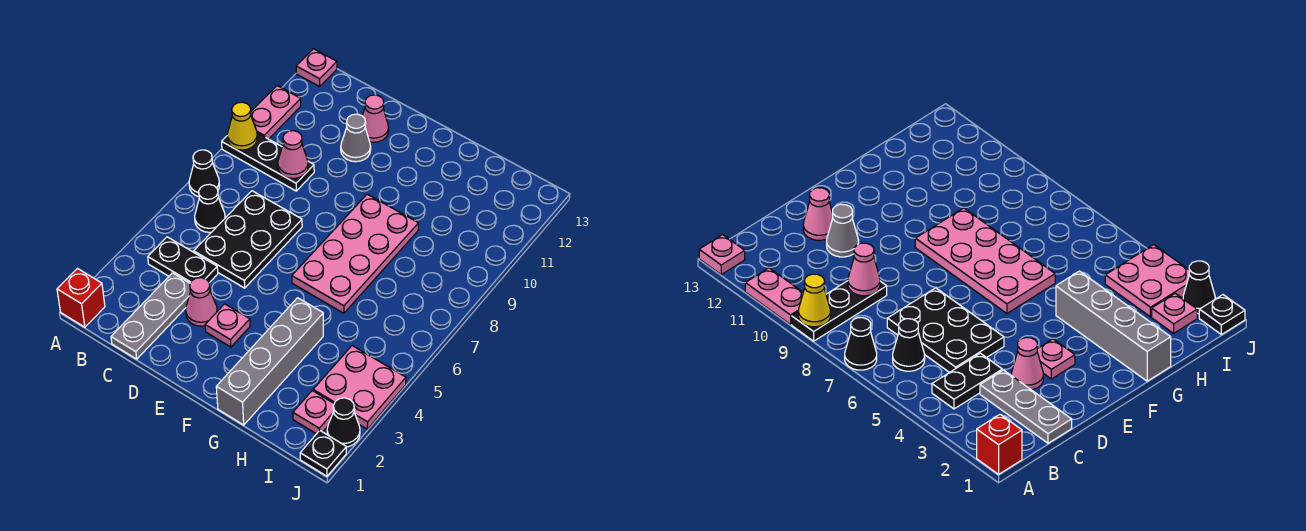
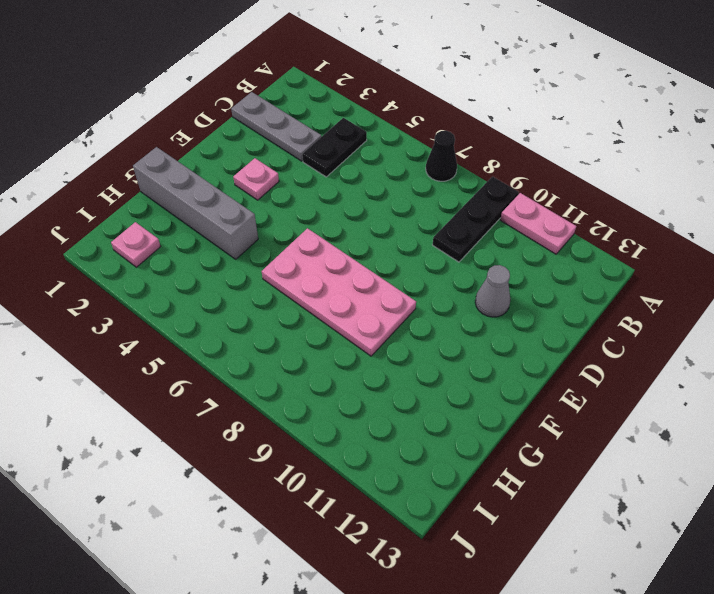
none -> red brick A1 level 1
none -> pink plate A13 level 1
none -> black cone B6 level 1

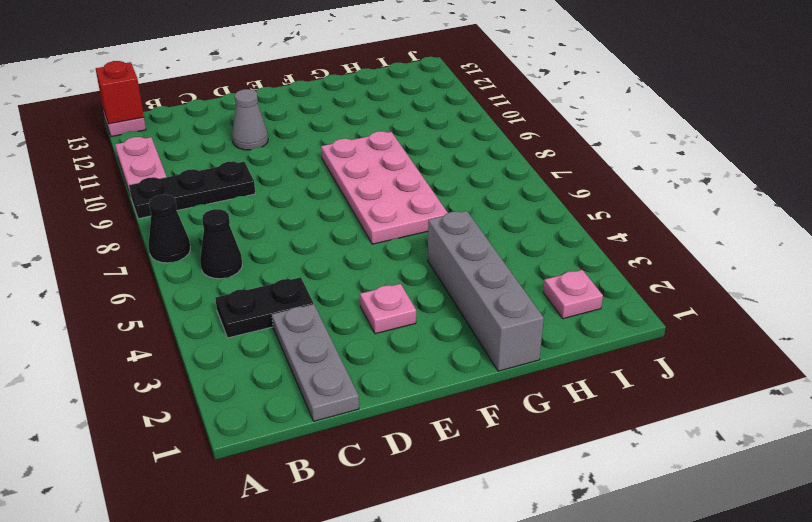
red brick A13 level 2 -> red brick A1 level 1
none -> black plate C5:D7 level 1
none -> pink cone D3 level 1
none -> pink cone D12 level 1

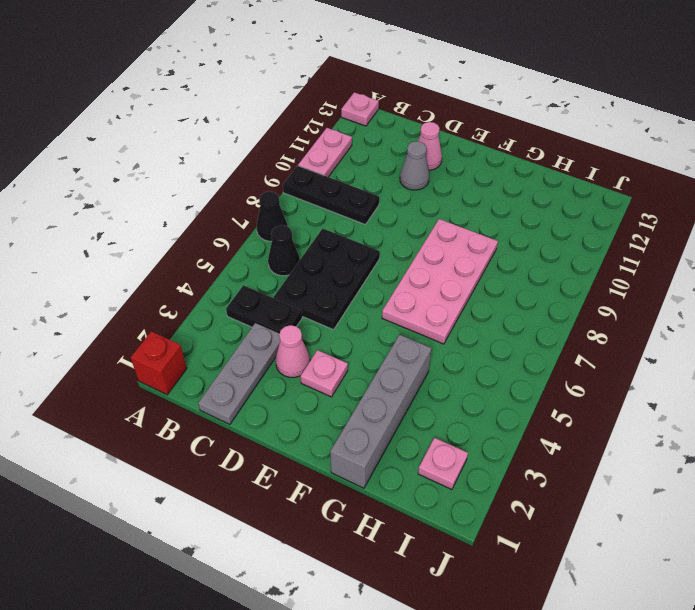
none -> pink plate I3:J4 level 1
none -> black plate J1 level 1
none -> black cone J2 level 1

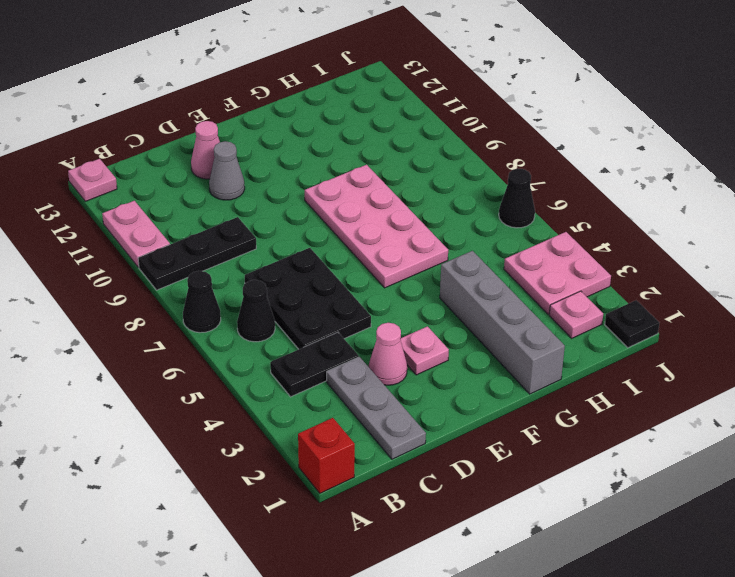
black cone J6 level 1 -> black cone J2 level 1
none -> yellow cone A9 level 2
none -> pink cone C9 level 2

